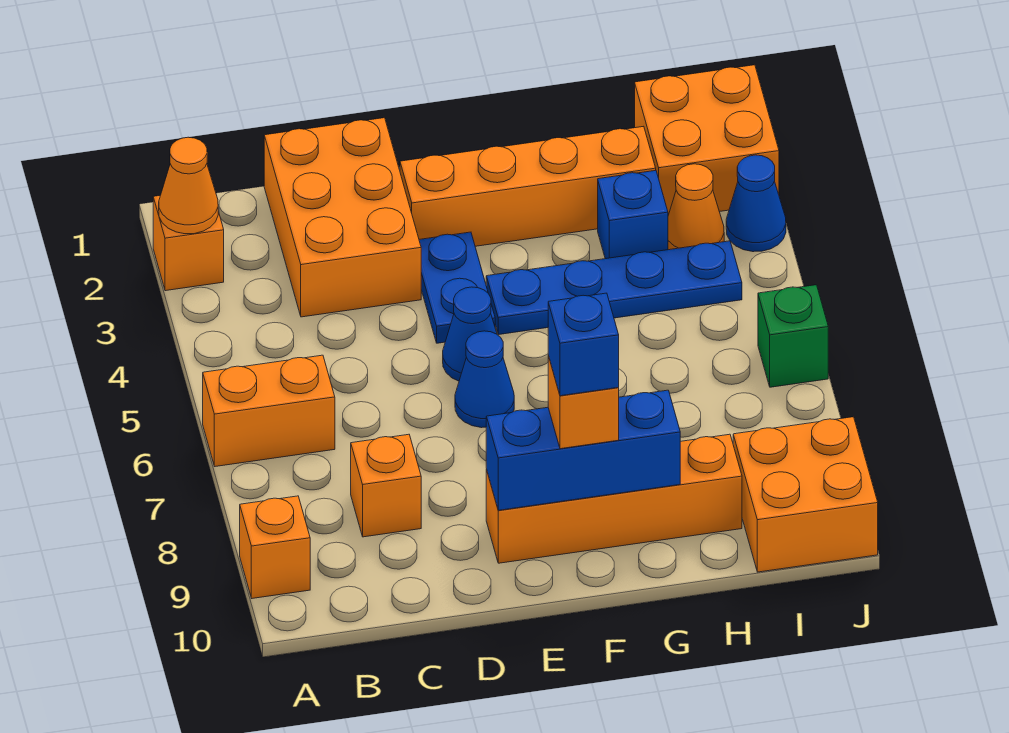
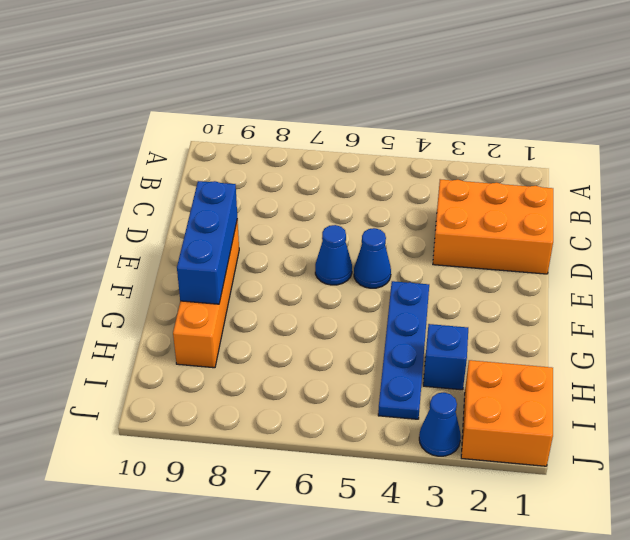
none -> orange brick A2 level 1
none -> orange brick A6:B6 level 1
none -> orange brick A9 level 1

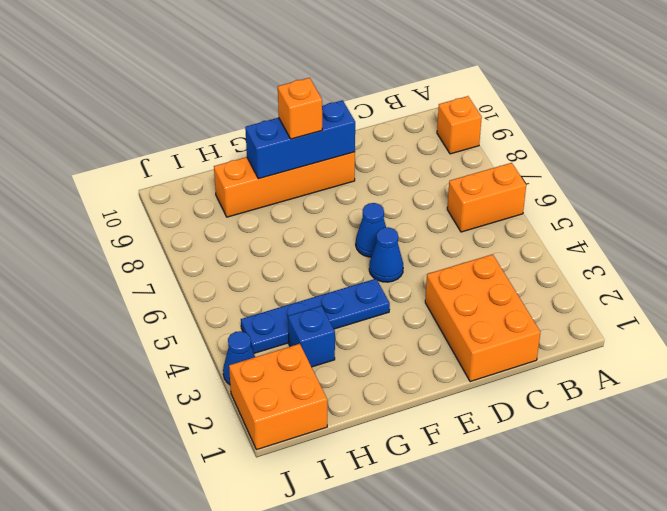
none -> orange brick A2 level 1
none -> orange brick C8 level 1
none -> orange brick E2:H2 level 1

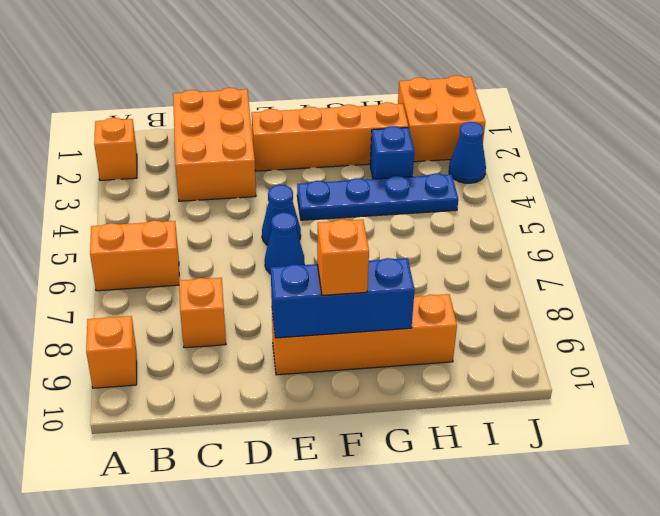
none -> blue plate E3:E4 level 1
none -> orange cone I3 level 1
none -> orange brick I9:J10 level 1

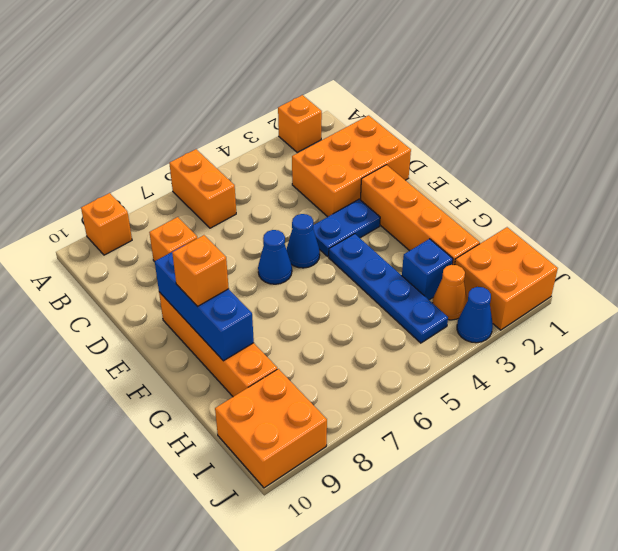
none -> green brick J6 level 1
none -> orange cone A2 level 2
none -> blue brick F9 level 4

